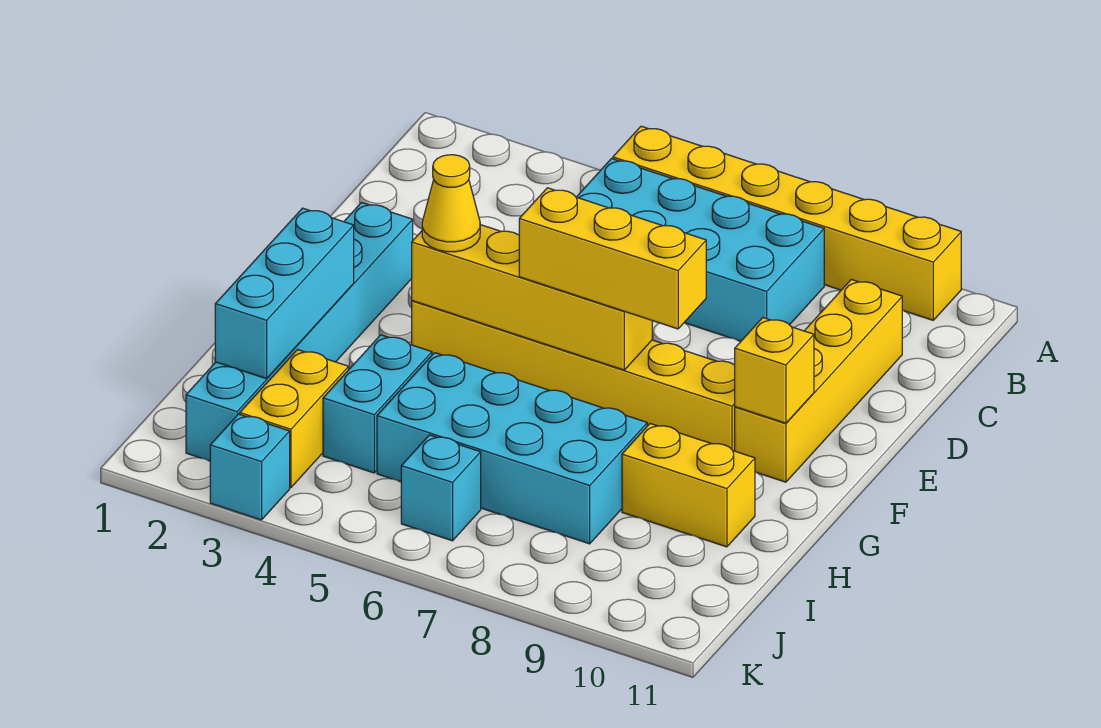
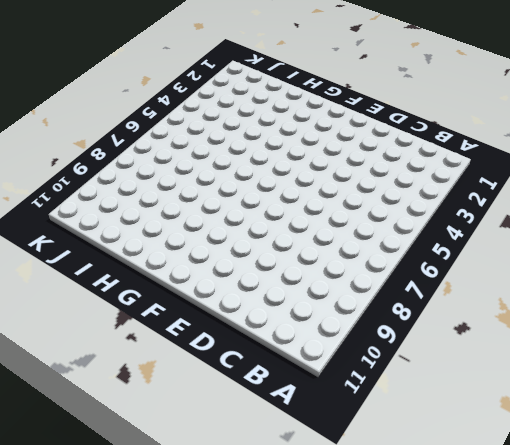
none -> yellow brick A5:A10 level 1
none -> cyan brick B5:C8 level 1
none -> yellow brick C10:F10 level 1

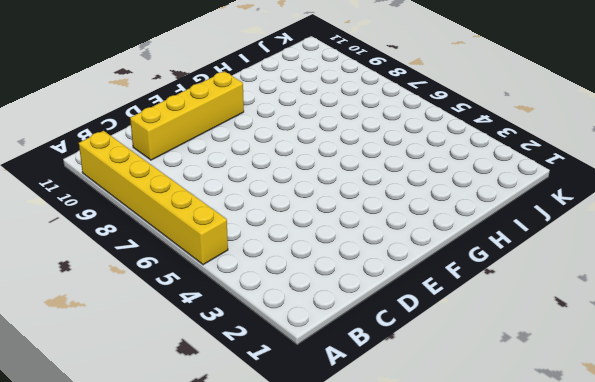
none -> cyan brick B5:C8 level 1
none -> cyan brick E2:J2 level 1
none -> yellow brick F4:F9 level 1

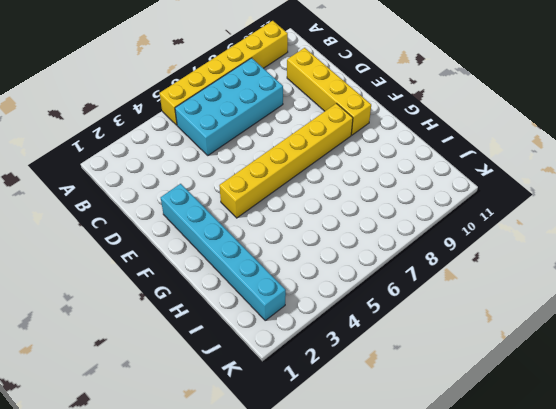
none -> cyan brick H4:I4 level 1
none -> cyan brick H5:I8 level 1
none -> yellow brick H9:H10 level 1

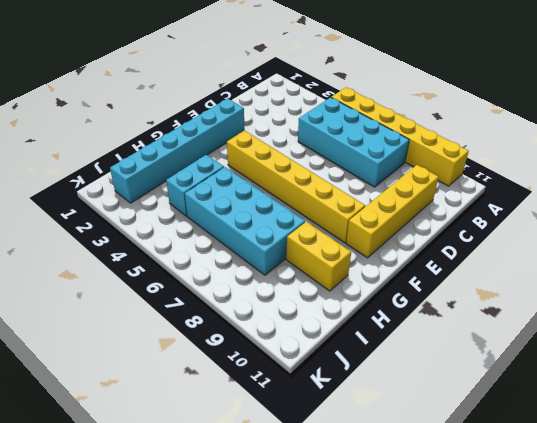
none -> yellow brick I3:J3 level 1
none -> cyan brick J6 level 1
none -> cyan brick K3 level 1

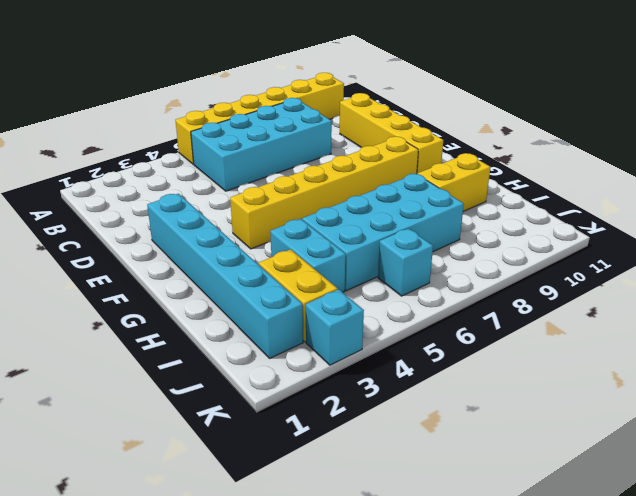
none -> yellow brick F4:F7 level 2
none -> yellow brick F10 level 2
none -> cyan brick G2:I2 level 2

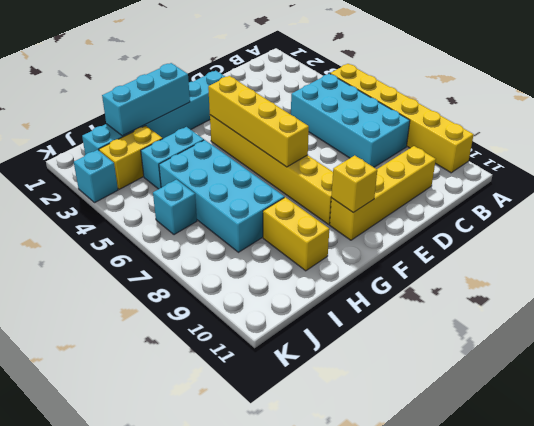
none -> yellow cone F4 level 3
none -> yellow brick F6:F8 level 3

